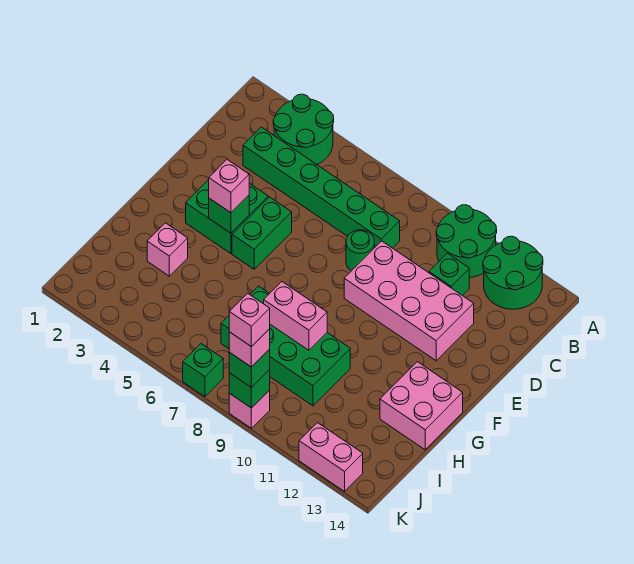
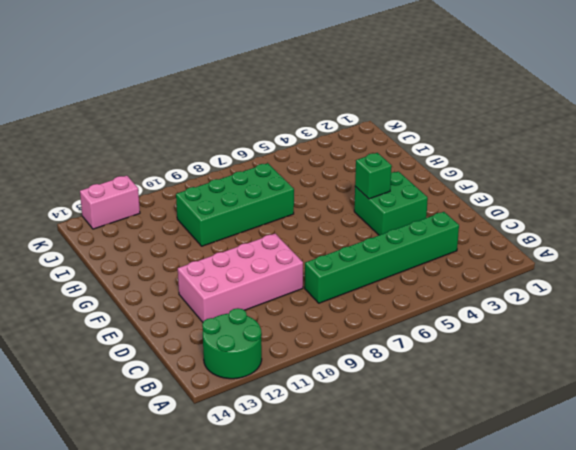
none -> green round brick A3:B4 level 1
none -> green round brick A10:B11 level 1
none -> green brick C11 level 1

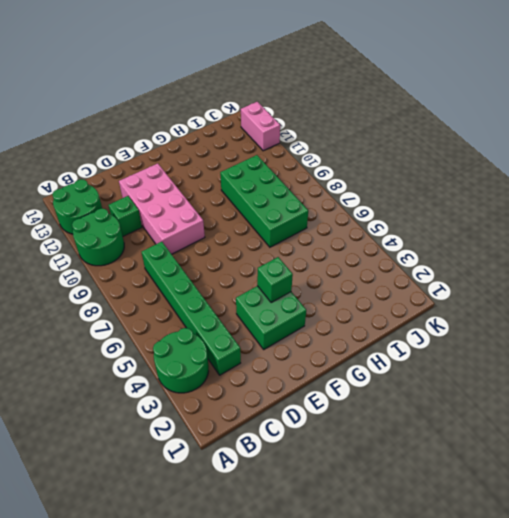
none -> green round brick D8 level 1
none -> green brick E5:F5 level 1
none -> pink brick G13:H14 level 1

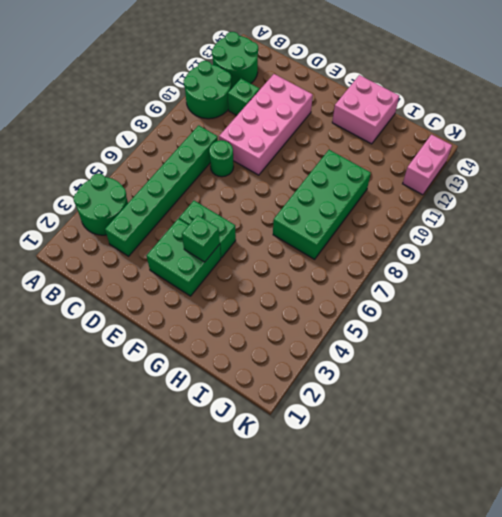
none -> pink brick H3 level 1
none -> green brick K7 level 1
none -> pink brick K9 level 1

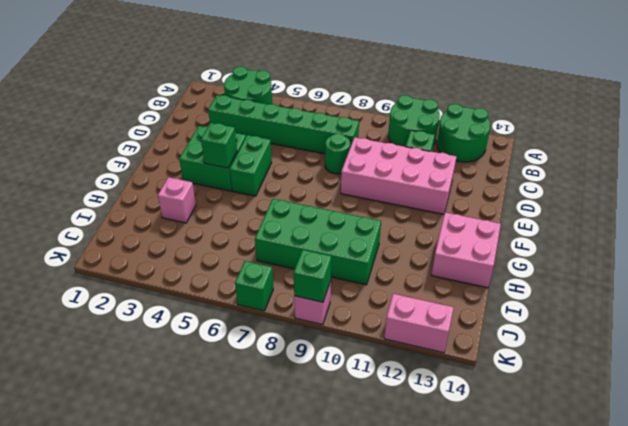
none -> pink brick H8:H9 level 2
none -> pink brick F4 level 3
none -> green brick K9 level 3

